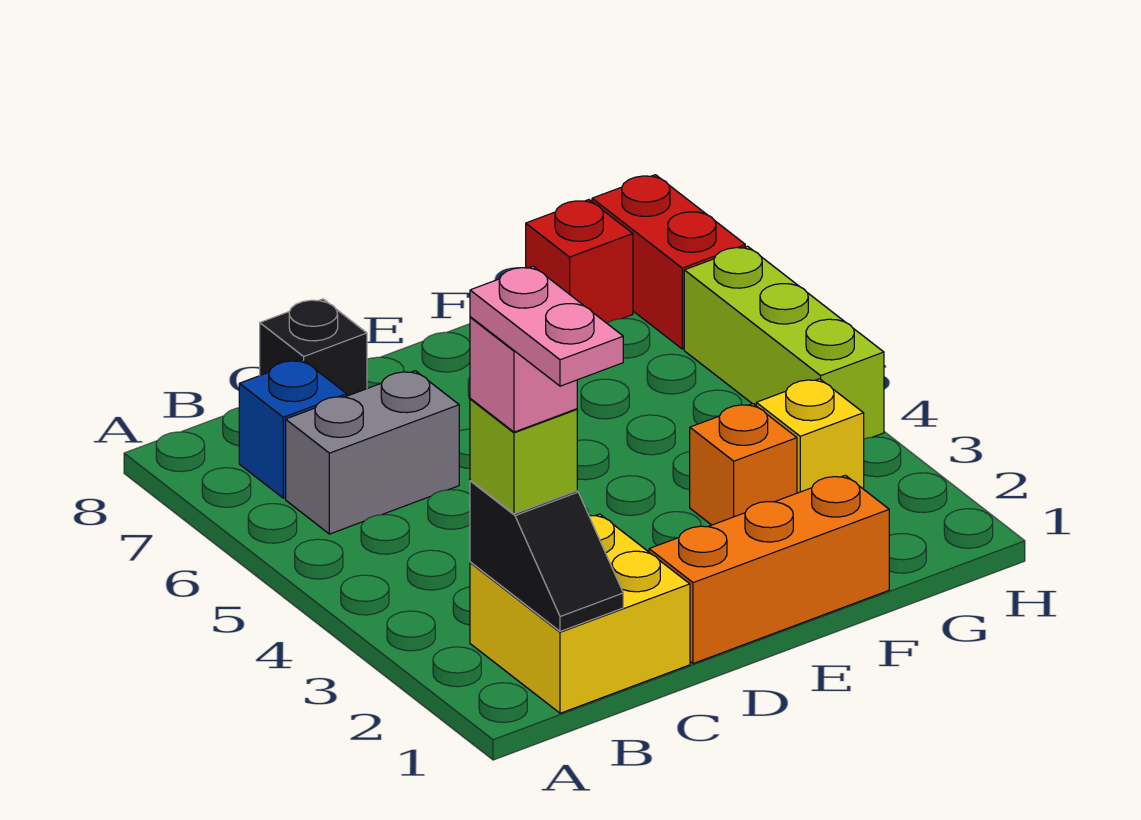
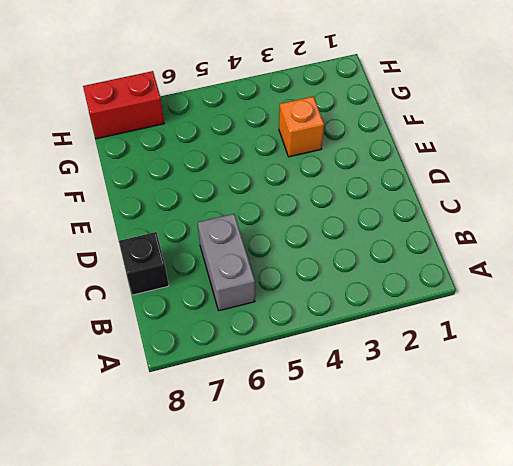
none -> yellow brick B1:C2 level 1
none -> blue brick B7 level 1
none -> orange brick D1:F1 level 1

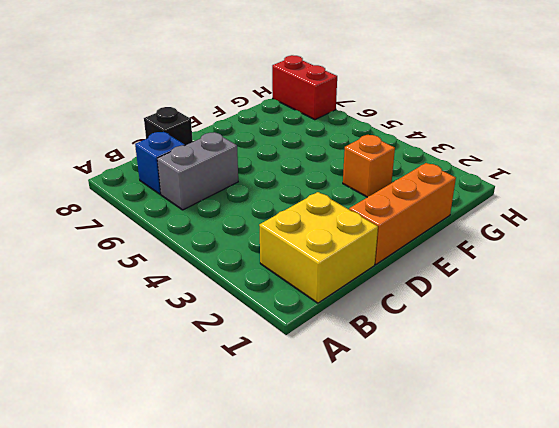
none -> yellow brick G3 level 1
none -> red brick G8 level 1
none -> lime brick H4:H6 level 1

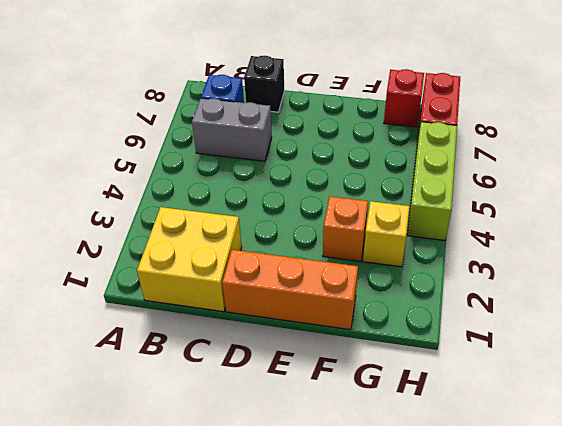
none -> black slope B1:B2 level 2 top 2
none -> lime brick B2 level 3
none -> pink brick B2 level 4

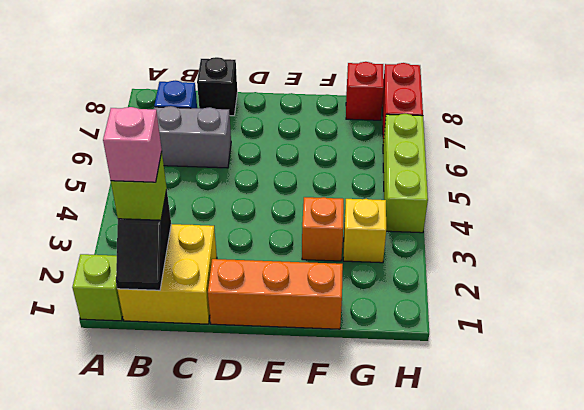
lime brick A1 level 1 -> none
none -> pink plate B1:B2 level 5

